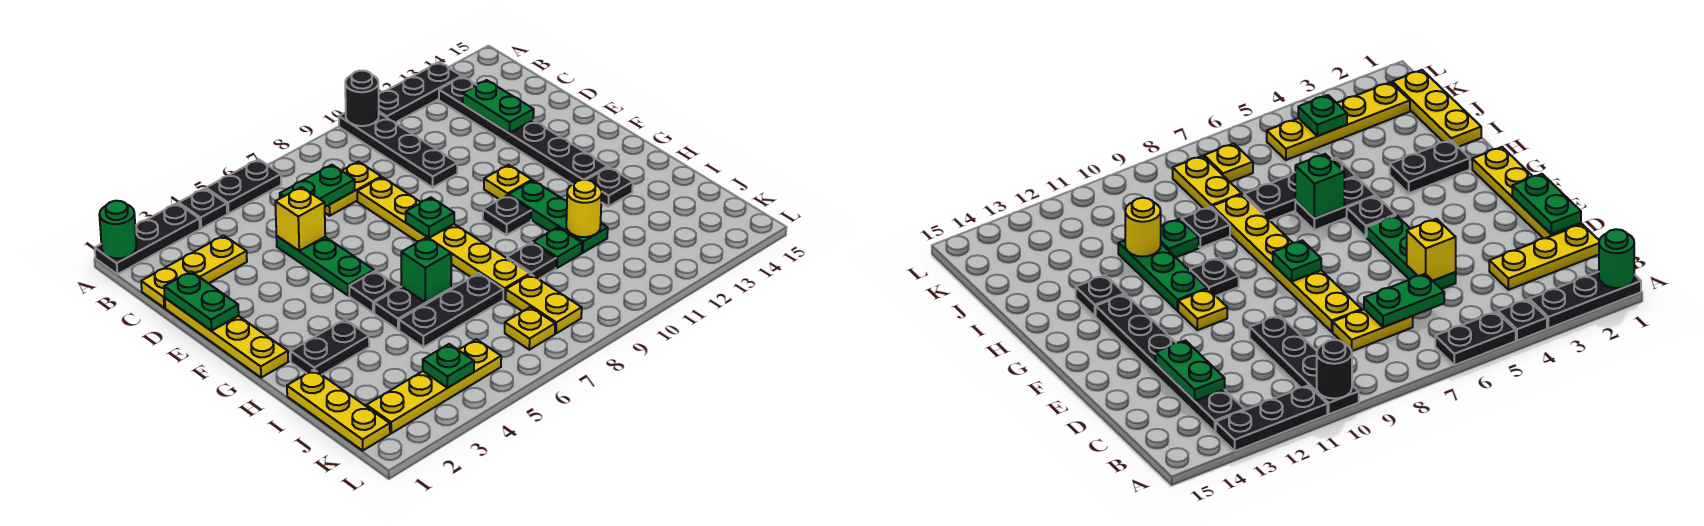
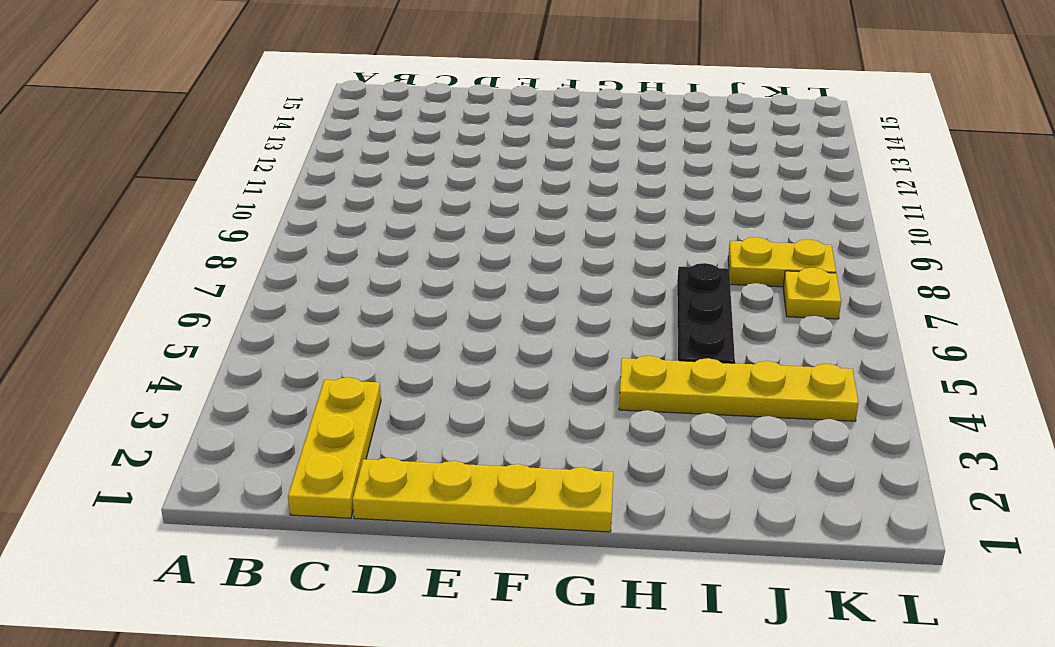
yellow plate H4:K4 level 1 -> yellow plate K2:K5 level 1
none -> black plate A1:A3 level 1
none -> black plate A4 level 1
none -> black plate A5:A6 level 1
none -> black plate A10:D10 level 1

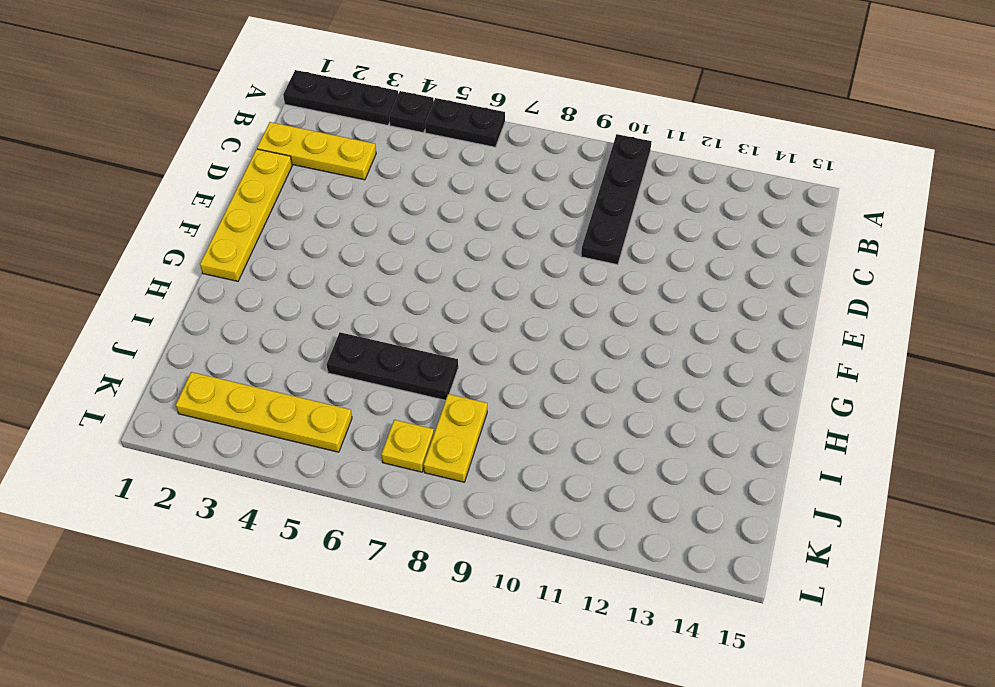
none -> black plate A11:A13 level 1
none -> black plate B13:G13 level 1
none -> yellow plate C7:C8 level 1
none -> green plate D5:F5 level 1

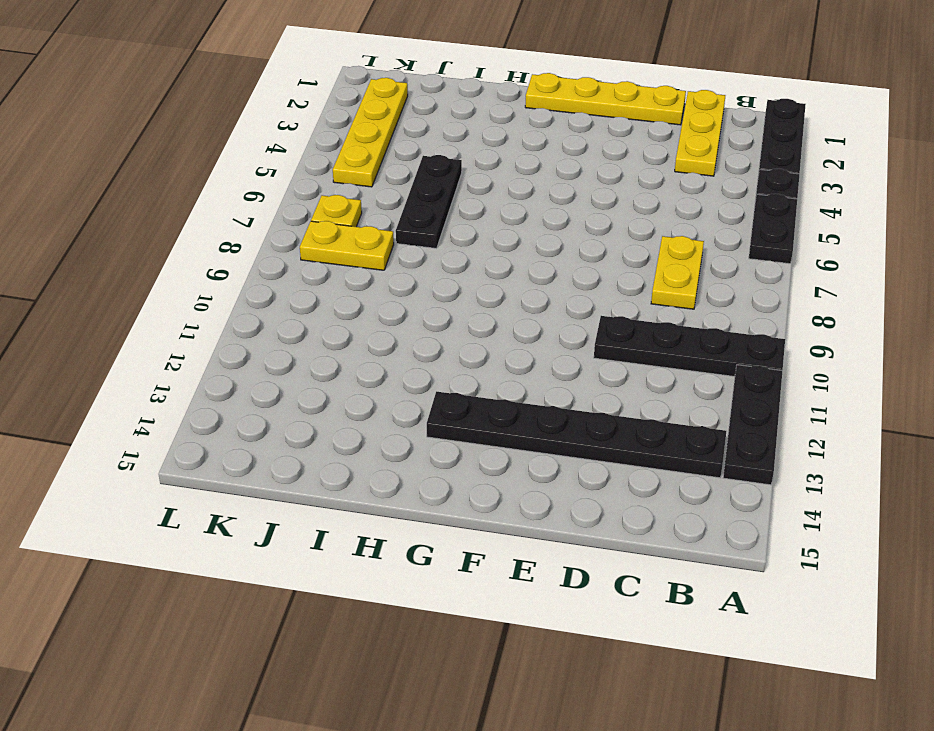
none -> green plate D5:F5 level 1
none -> yellow plate D8:I8 level 1
none -> yellow plate F11 level 1
none -> black plate G5 level 1

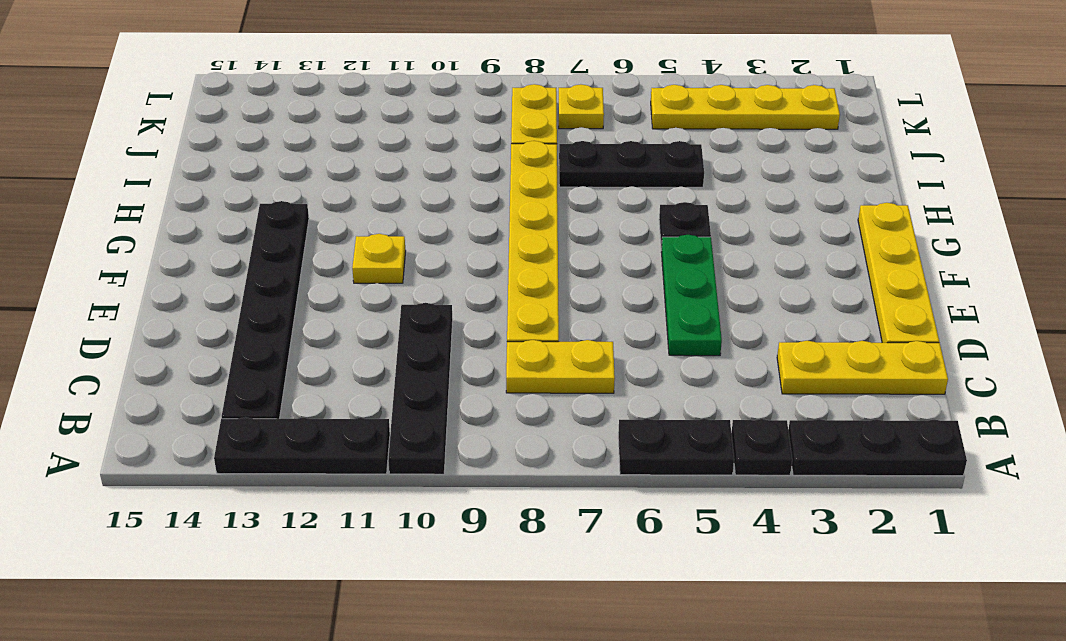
none -> black plate G10 level 1
none -> green plate G11:I11 level 1
none -> black plate H2:H3 level 1
none -> black plate H5:H6 level 1

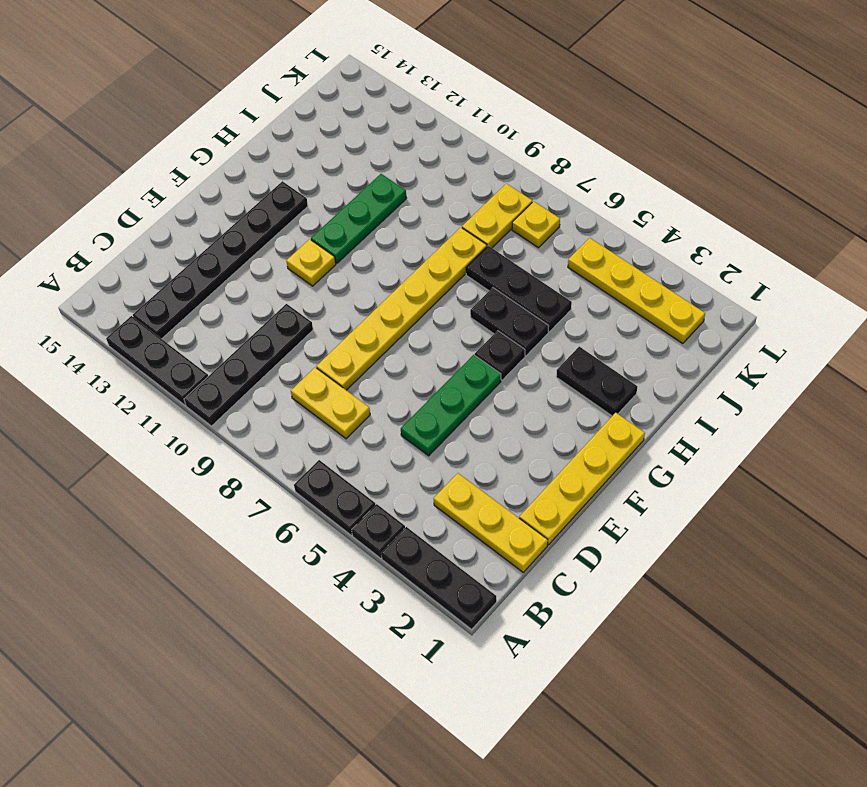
none -> black plate G10 level 1
none -> black plate H13 level 1
none -> yellow plate I1:K1 level 1
none -> black plate I9 level 1

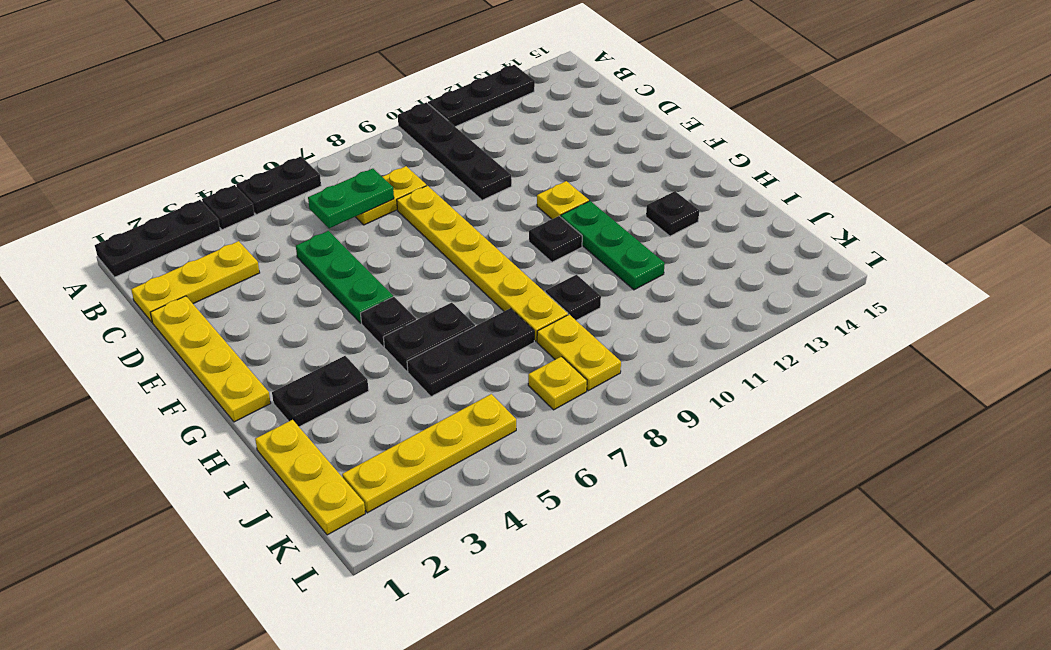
none -> black plate B13:G13 level 1
none -> green plate I10 level 1
none -> green round brick A1 level 2
none -> black round brick A10 level 2

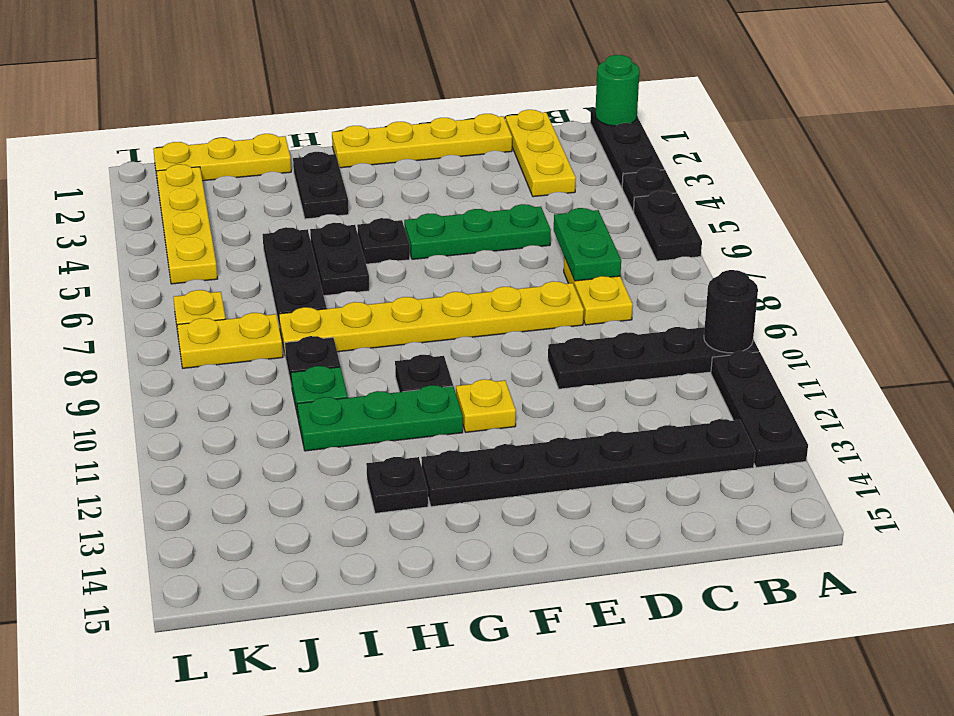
none -> green plate C13:D13 level 2
none -> green plate D1:E1 level 2
none -> yellow brick D5 level 2
none -> green plate F8 level 2

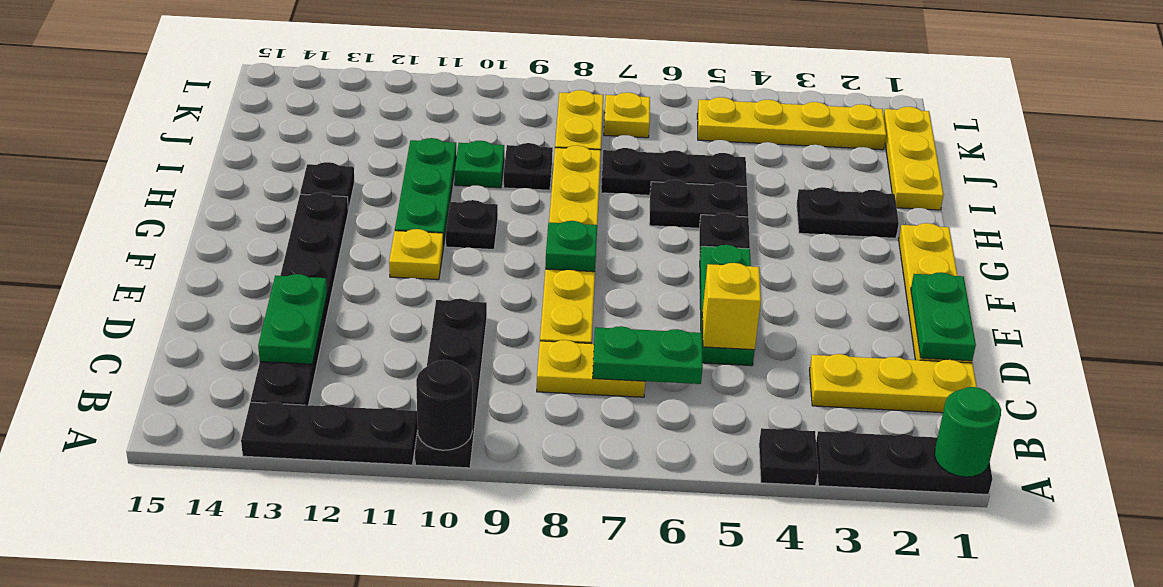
none -> black plate A5:A6 level 1
none -> green brick H6 level 2
none -> yellow round brick I11 level 2
none -> green plate K4 level 2

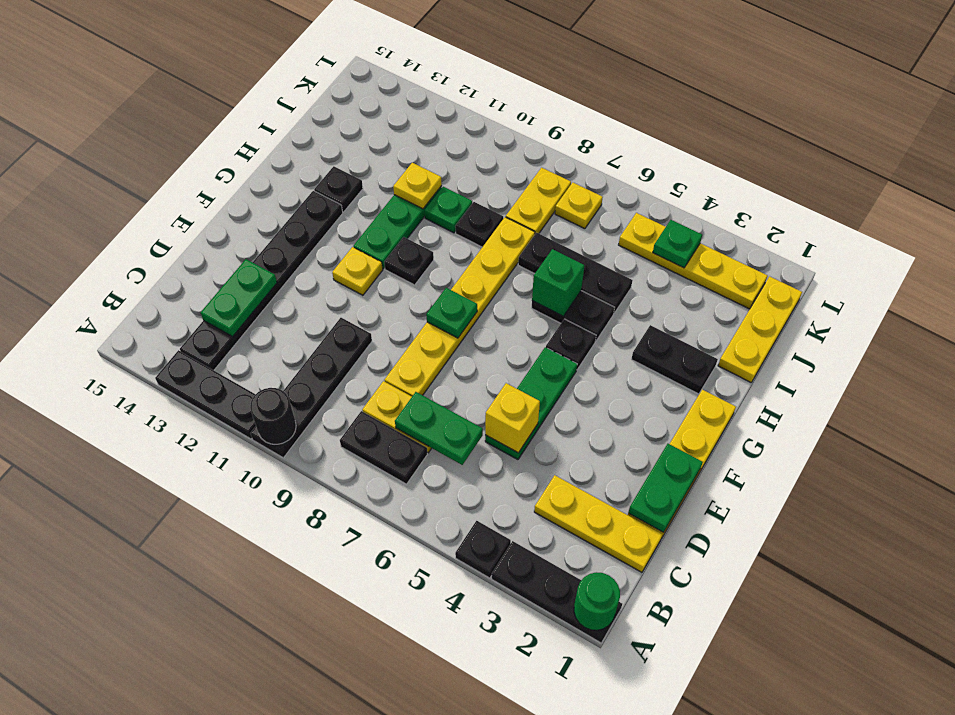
black plate B7:B8 level 1 -> black plate A5:A6 level 1
yellow plate I11 level 2 -> yellow round brick I11 level 2

